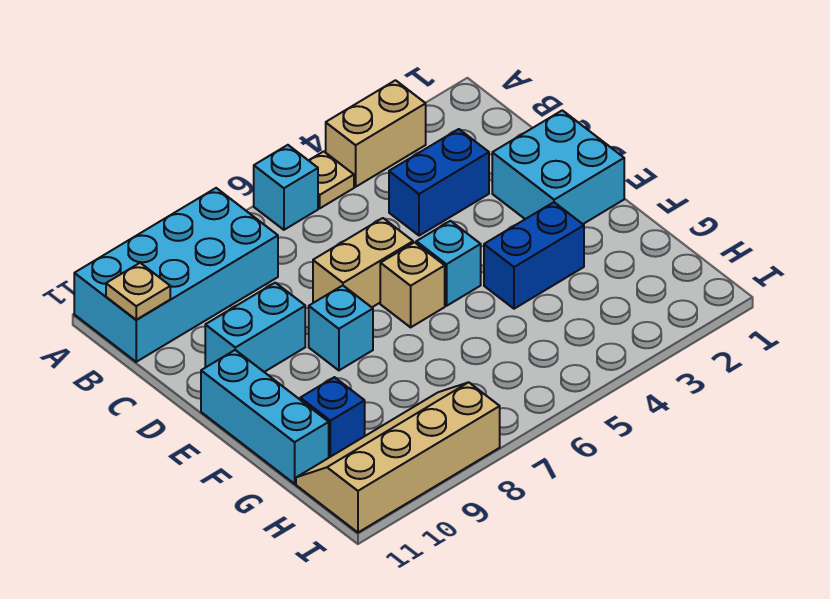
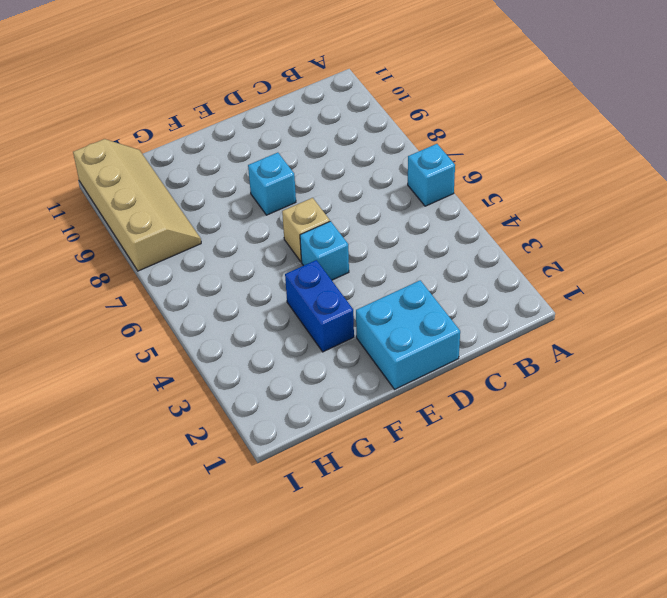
none -> tan brick A3:A4 level 1
none -> tan plate A5 level 1
none -> cyan brick A8:B11 level 1

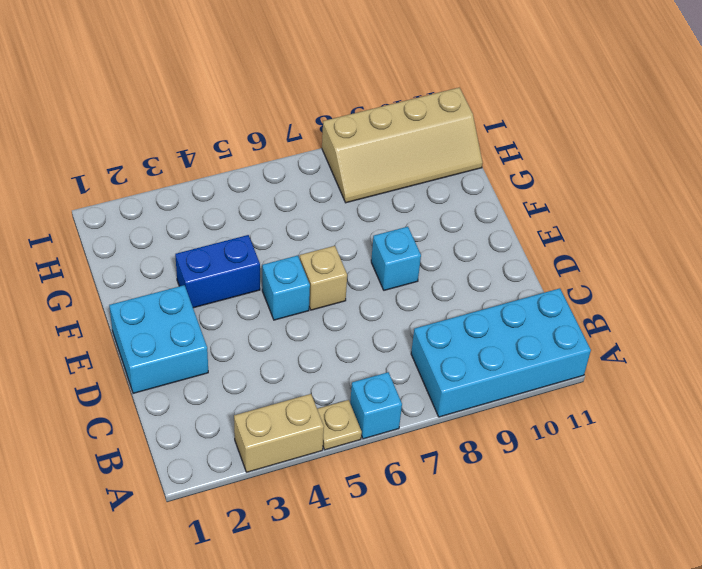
none -> blue brick C3:C4 level 1
none -> tan brick D6:D7 level 1
none -> cyan brick D9:D10 level 1

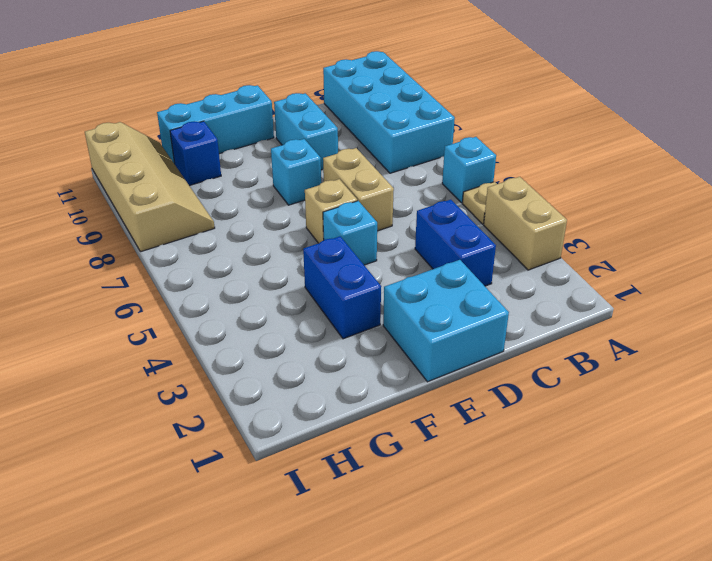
none -> tan plate B11 level 2

